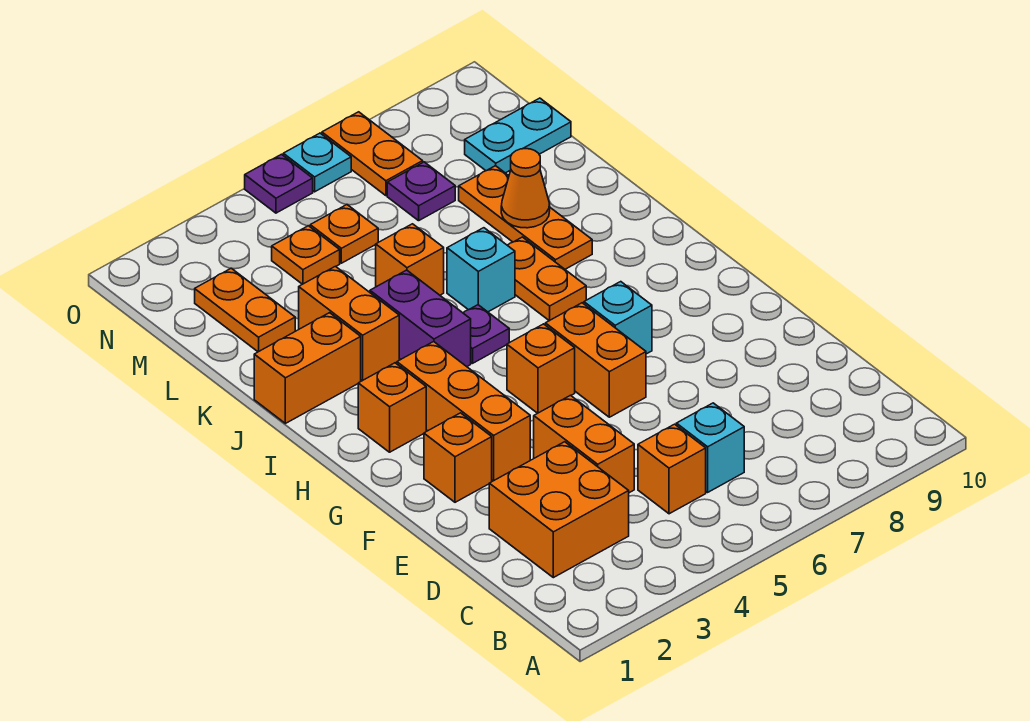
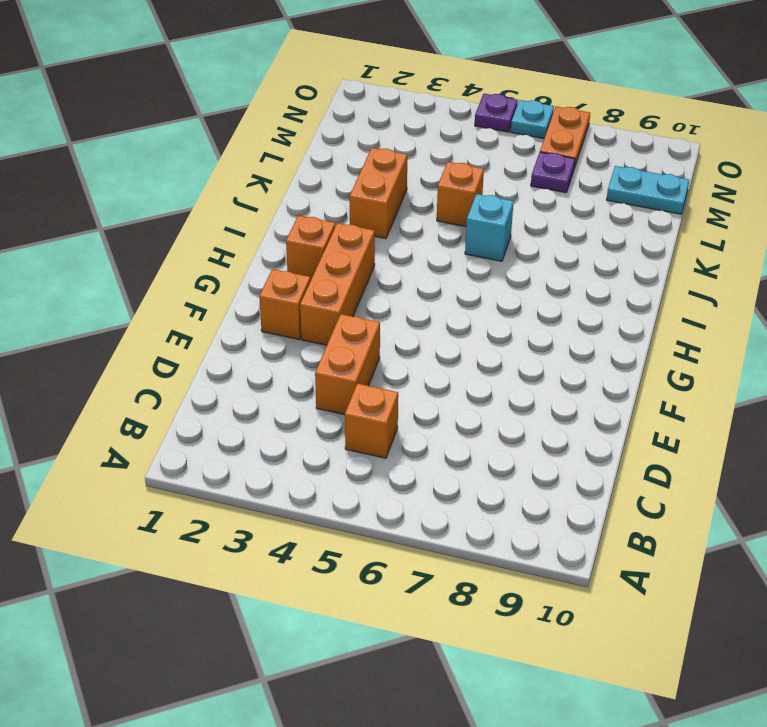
none -> orange brick C2:D3 level 1
none -> cyan brick C6 level 1
none -> orange brick F6:G6 level 1

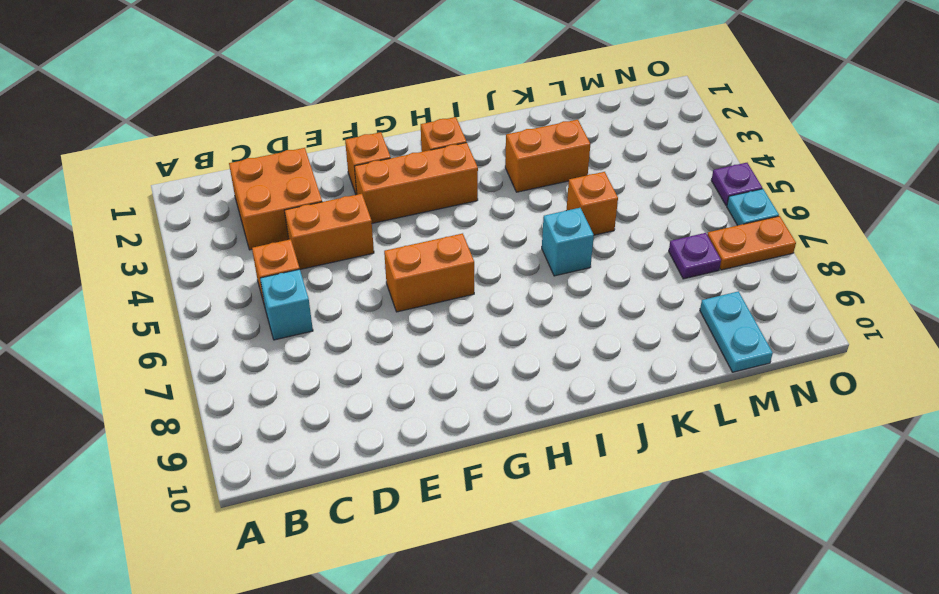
none -> orange brick G5 level 1
none -> cyan brick G7 level 1
none -> purple brick I4:J4 level 1

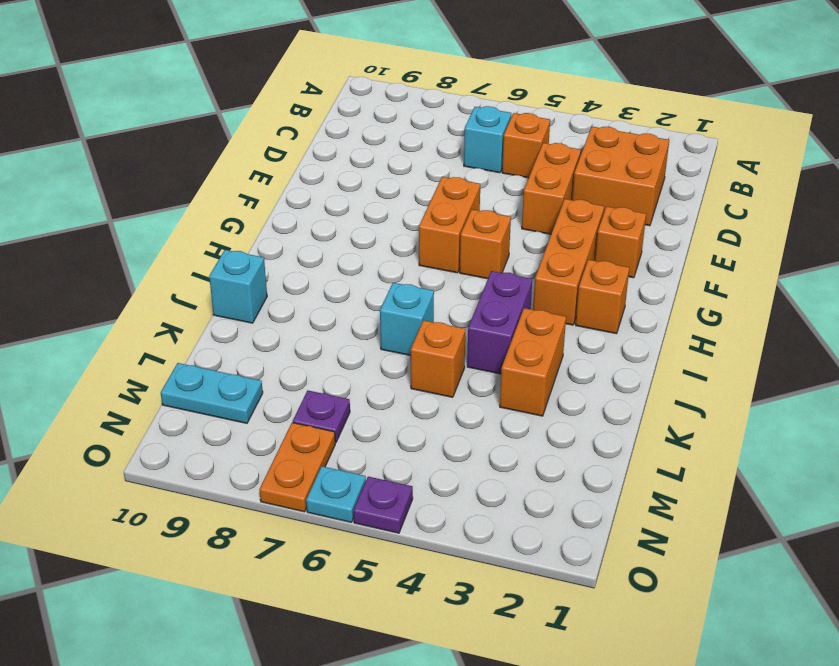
cyan brick J10 level 1 -> cyan brick G7 level 1
none -> purple plate I5 level 1
none -> orange plate I7:J7 level 1
none -> orange brick J1:J2 level 1

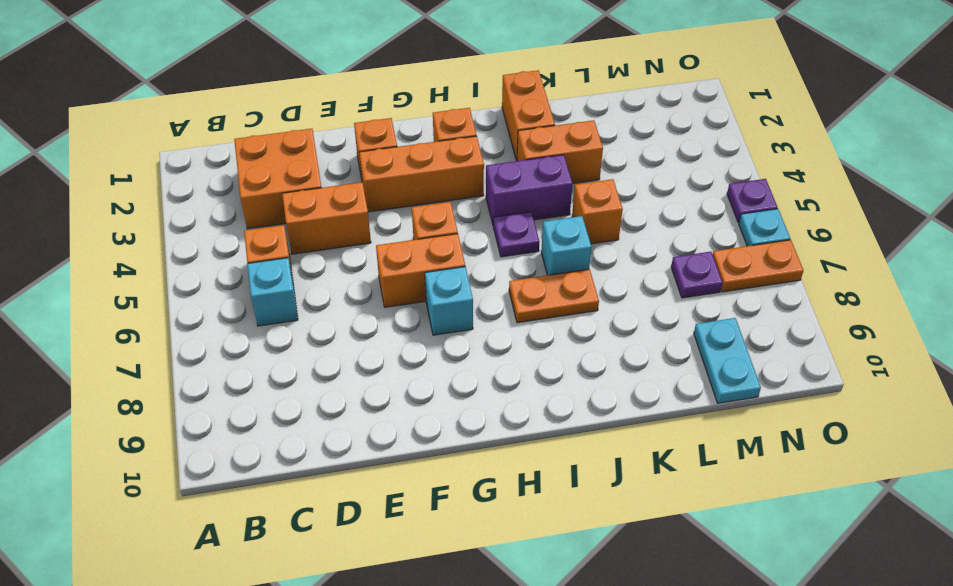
none -> orange plate J8:L8 level 1
none -> orange plate L2:M2 level 1
none -> orange plate M4 level 1

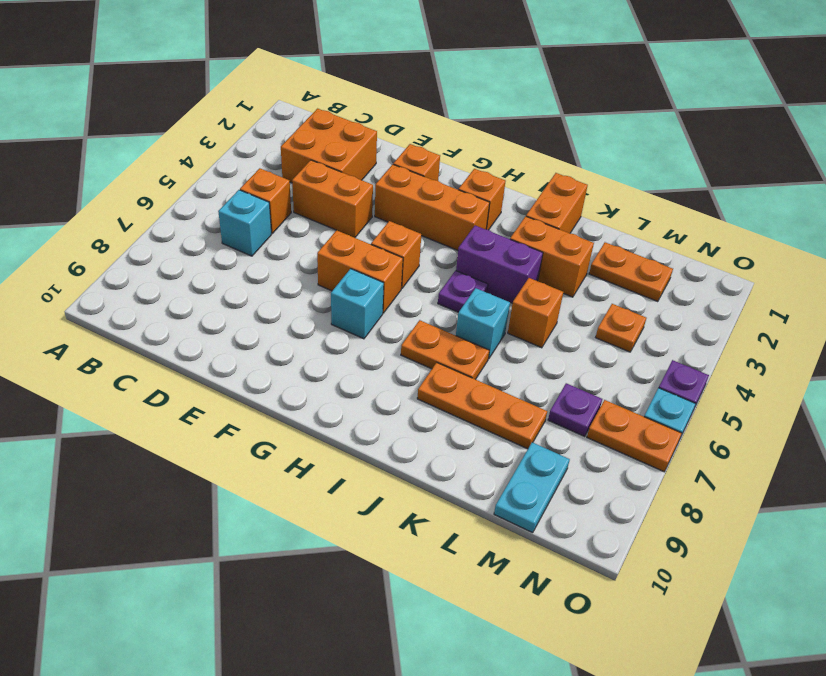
none -> orange plate M5 level 1
none -> orange cone K8 level 2

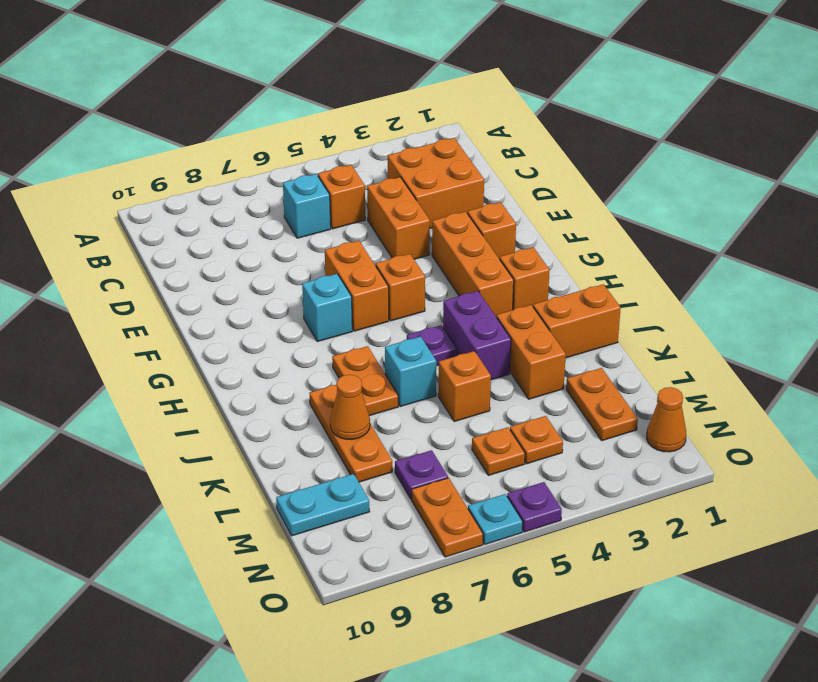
orange cone N1 level 1 -> none

